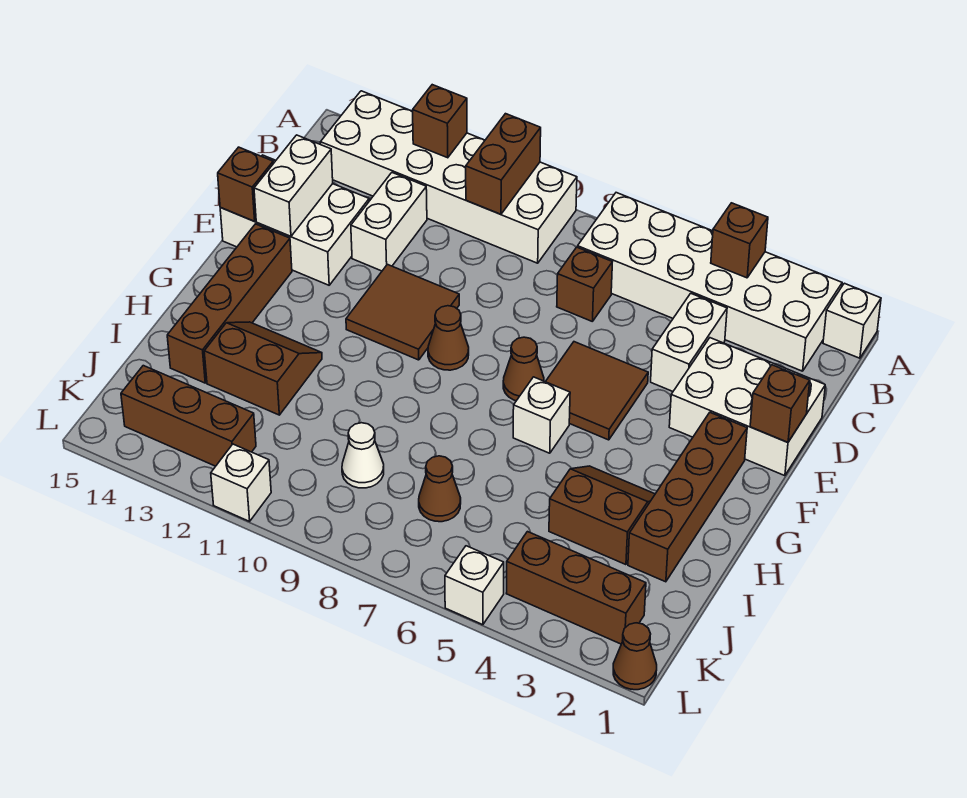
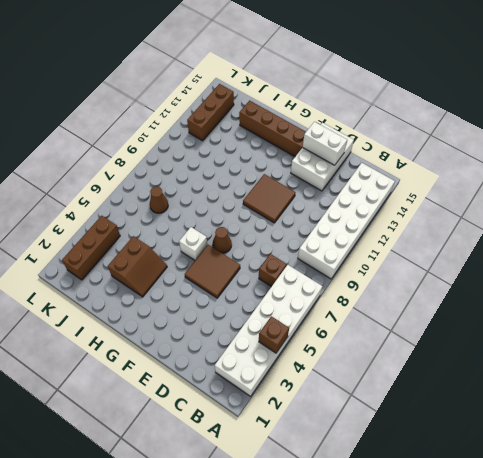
none -> white brick A1 level 1
none -> white brick C4:D4 level 1
none -> white brick C12:D12 level 1
none -> white brick D1:E3 level 1

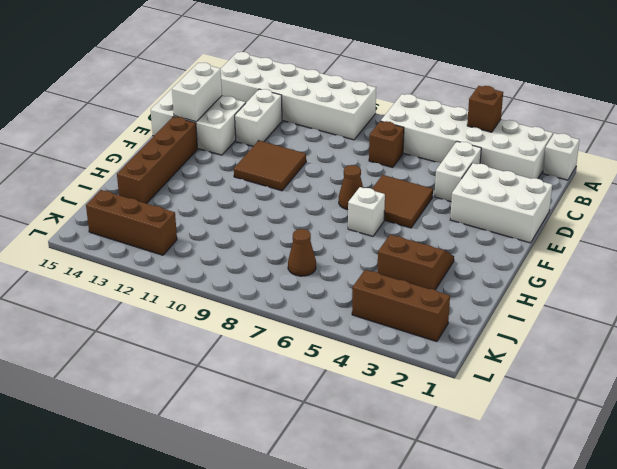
none -> brown brick F2:I2 level 1
none -> brown cone F9 level 1
none -> brown slope H12:I13 level 1 top I
none -> white cone J9 level 1

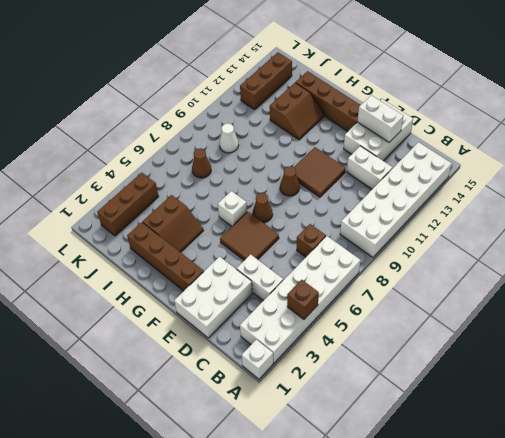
none -> brown cone L1 level 1
none -> white brick L5 level 1
none -> white brick L11 level 1
none -> brown brick A10:B10 level 2

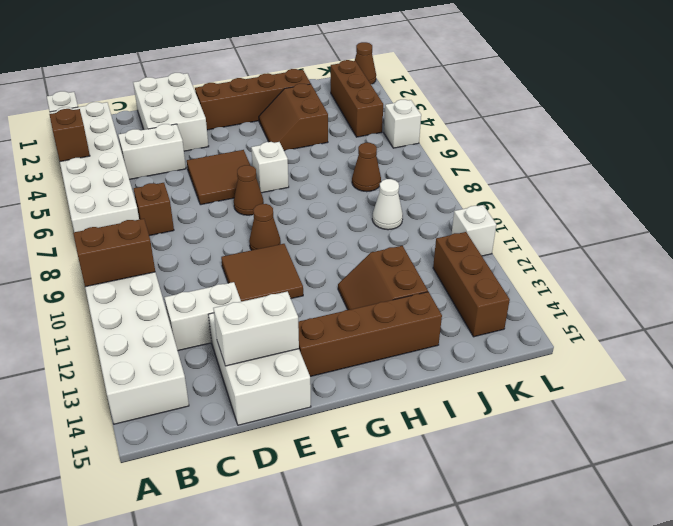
none -> brown brick A12 level 2
none -> brown brick E1 level 2
none -> brown brick E15 level 2

